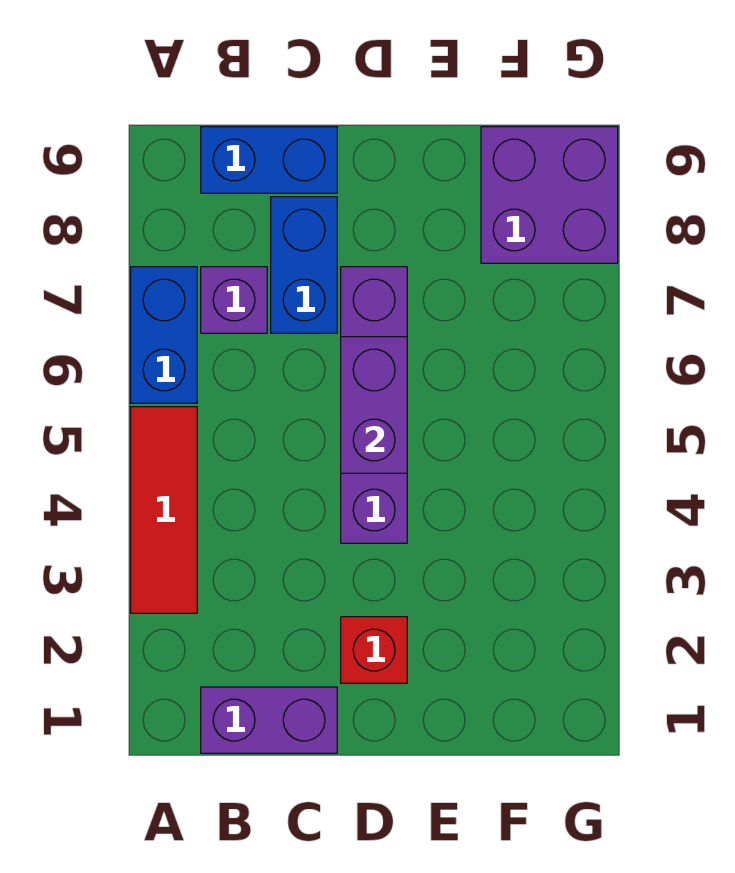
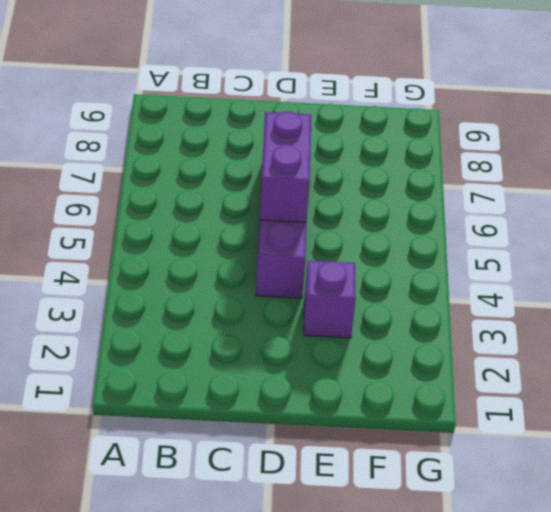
purple brick E3 level 1 -> purple brick B7 level 1
none -> red tile A3:A5 level 1
none -> blue brick A6:A7 level 1

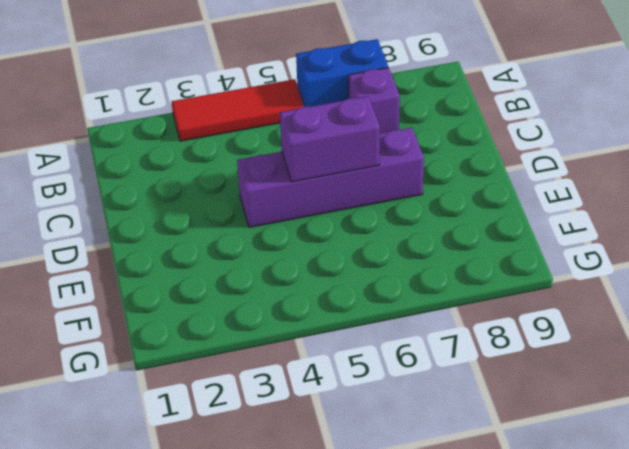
none -> purple brick B1:C1 level 1
none -> blue brick B9:C9 level 1

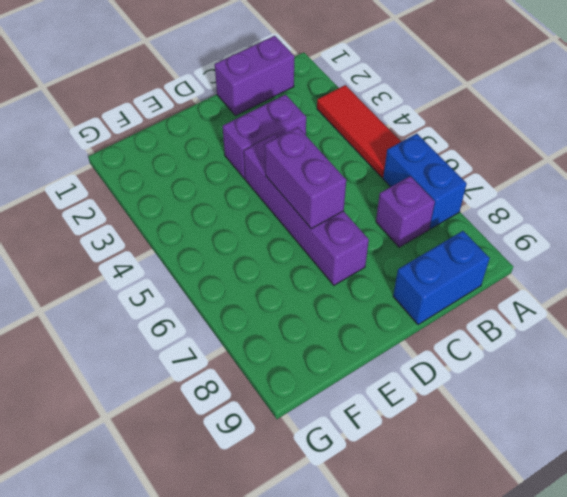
purple brick C3:D3 level 1 -> none
none -> blue brick C7:C8 level 1
none -> red brick D2 level 1

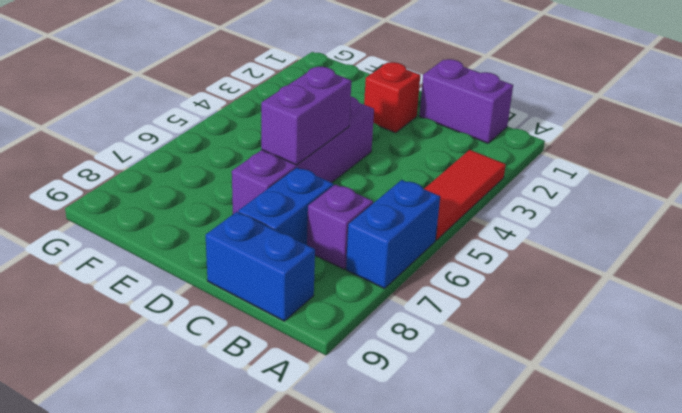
none -> purple brick F8:G9 level 1

